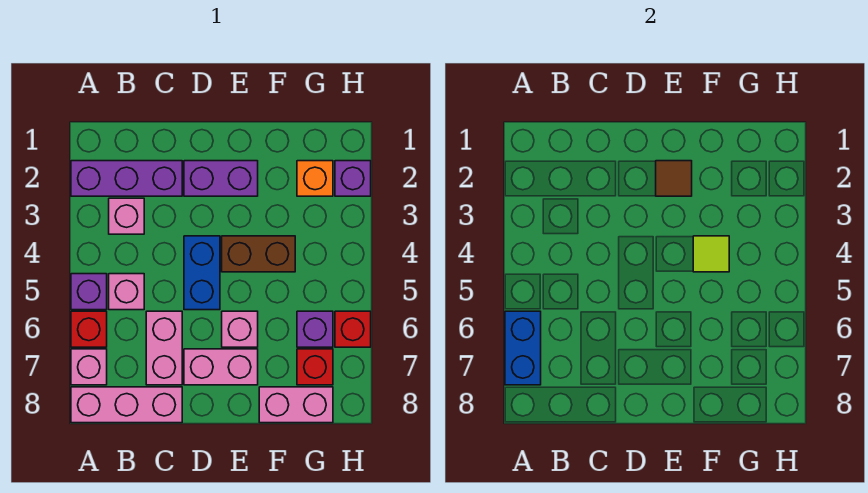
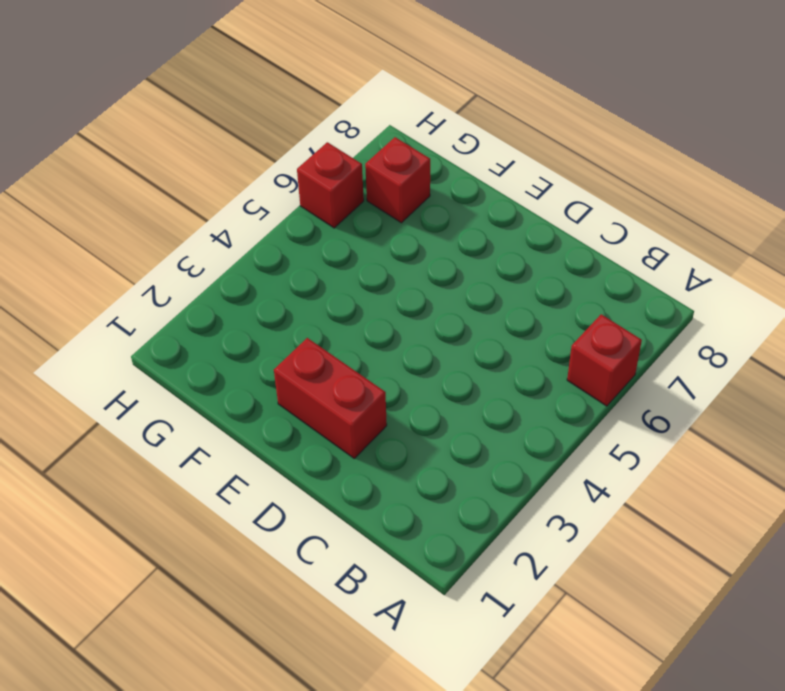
red brick D2:E2 level 1 -> purple brick D2:E2 level 1
none -> purple brick A2:C2 level 1
none -> purple brick A5 level 1
none -> pink brick A7 level 1

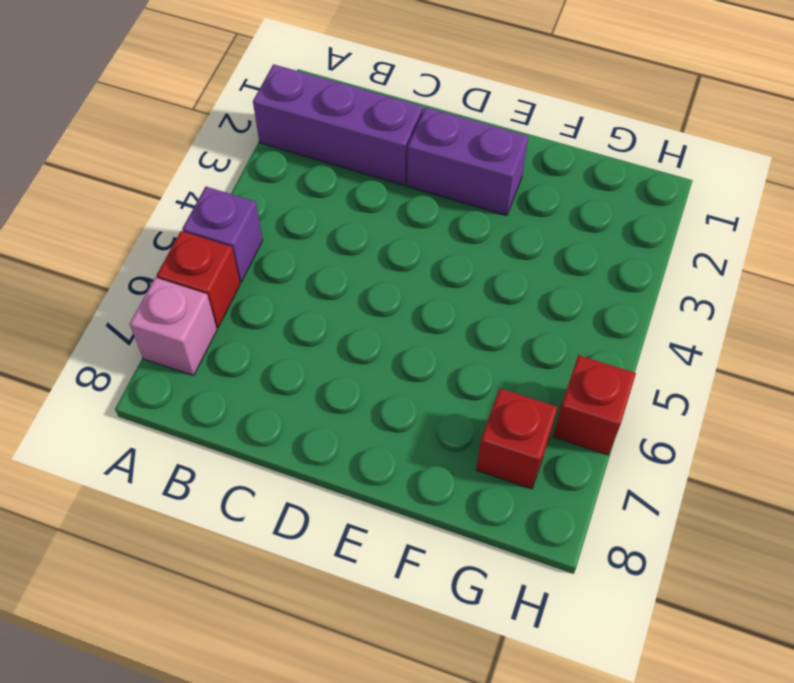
none -> pink brick A8:C8 level 1
none -> pink brick B3 level 1
none -> pink brick B5 level 1

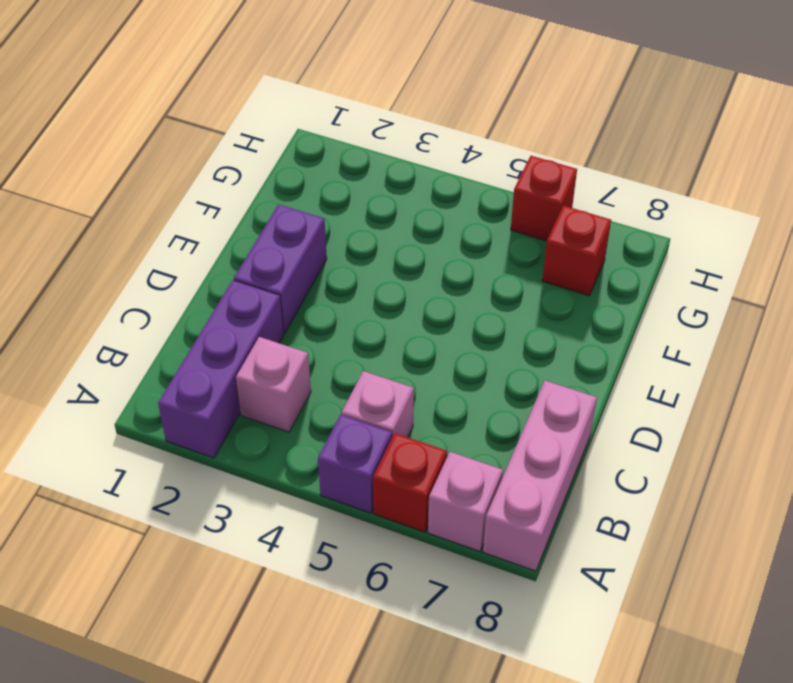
none -> pink brick C6:C7 level 1
none -> blue brick D4:D5 level 1
none -> pink brick D7:E7 level 1

